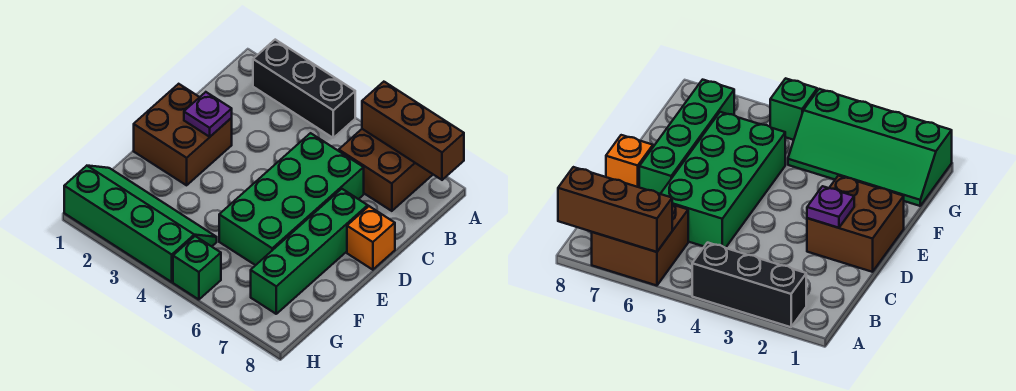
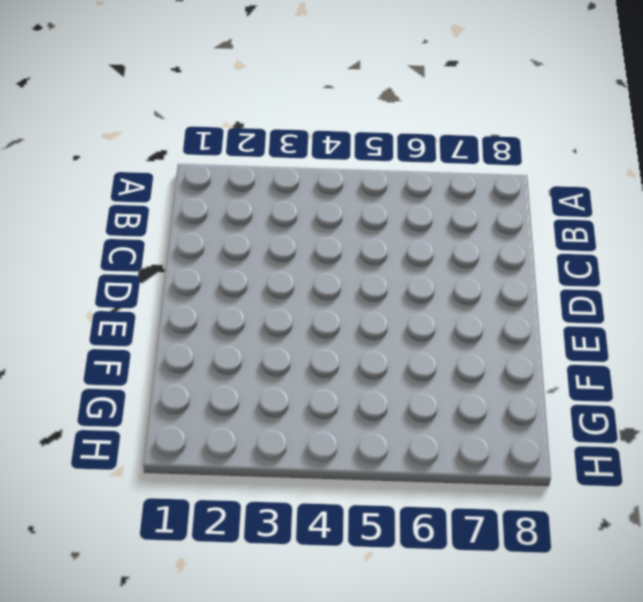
none -> black brick A2:A4 level 1
none -> brown brick A6:B7 level 1

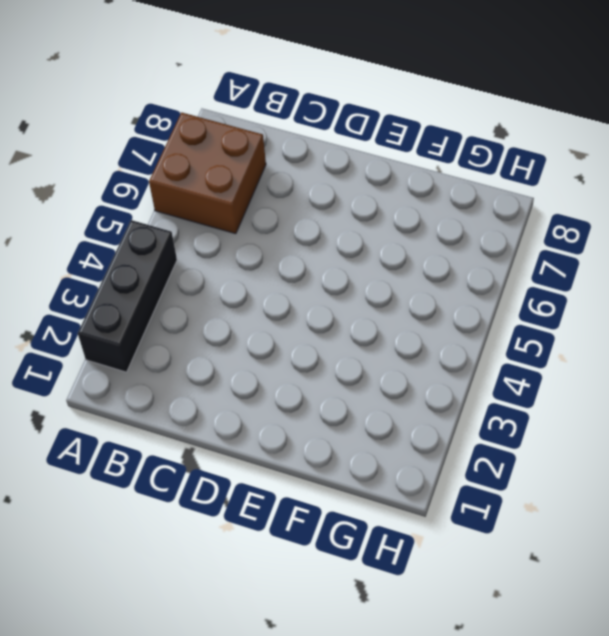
none -> green brick C5:F6 level 1
none -> brown brick D1:E2 level 1

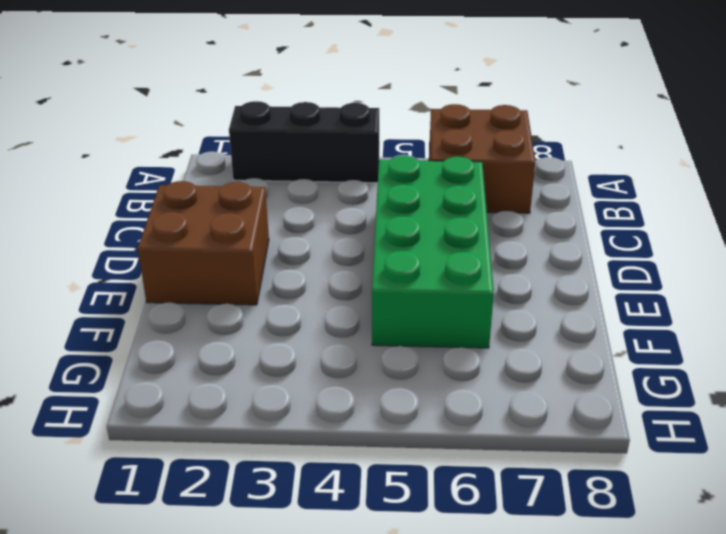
none -> green brick D7:G7 level 1
none -> orange brick D8 level 1

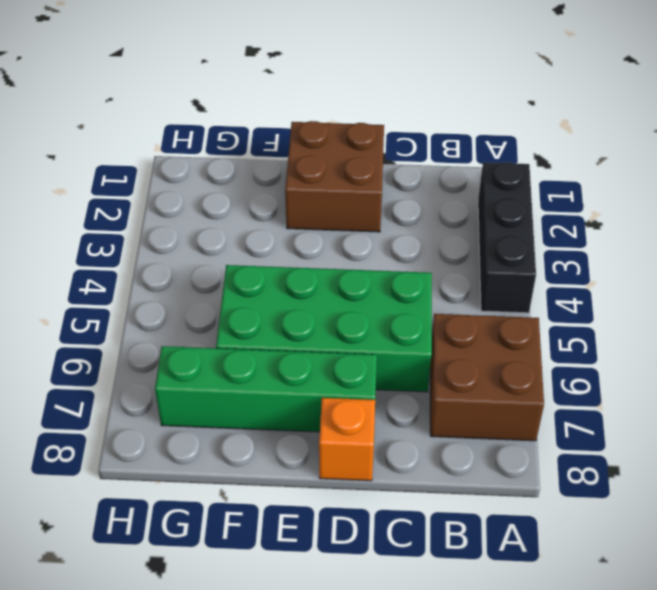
none -> green slope G1:H4 level 1 top H
none -> green brick H5 level 1

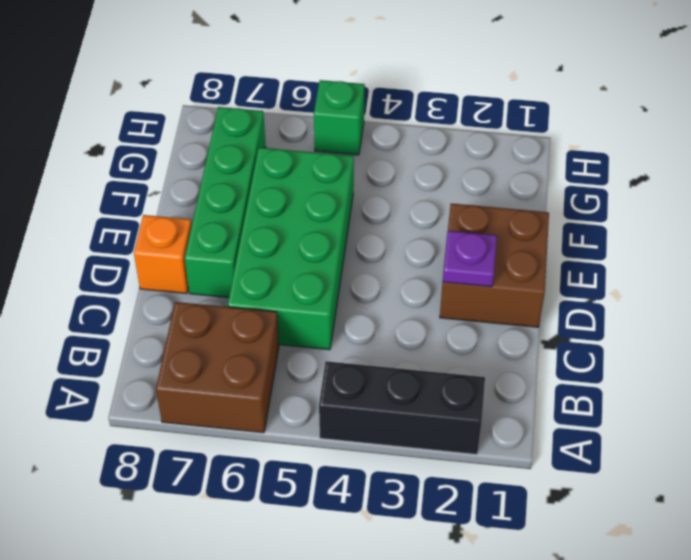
none -> green slope G1:H4 level 1 top H
none -> brown brick A6:A8 level 2

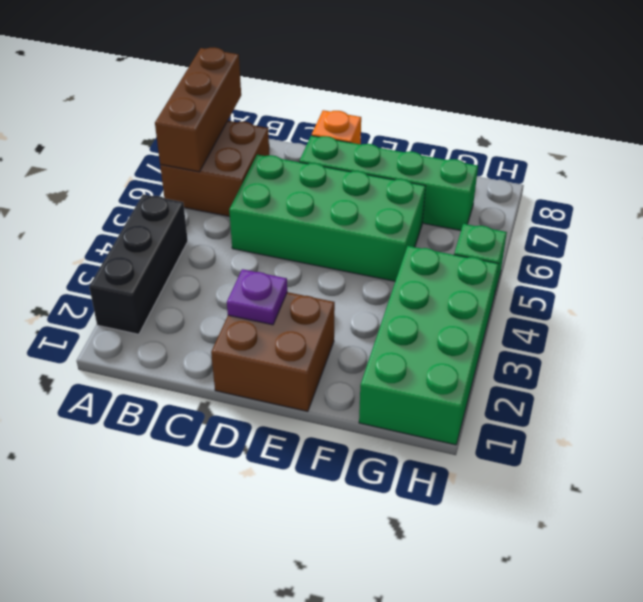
green brick G1:H4 level 1 -> green slope G1:H4 level 1 top H

